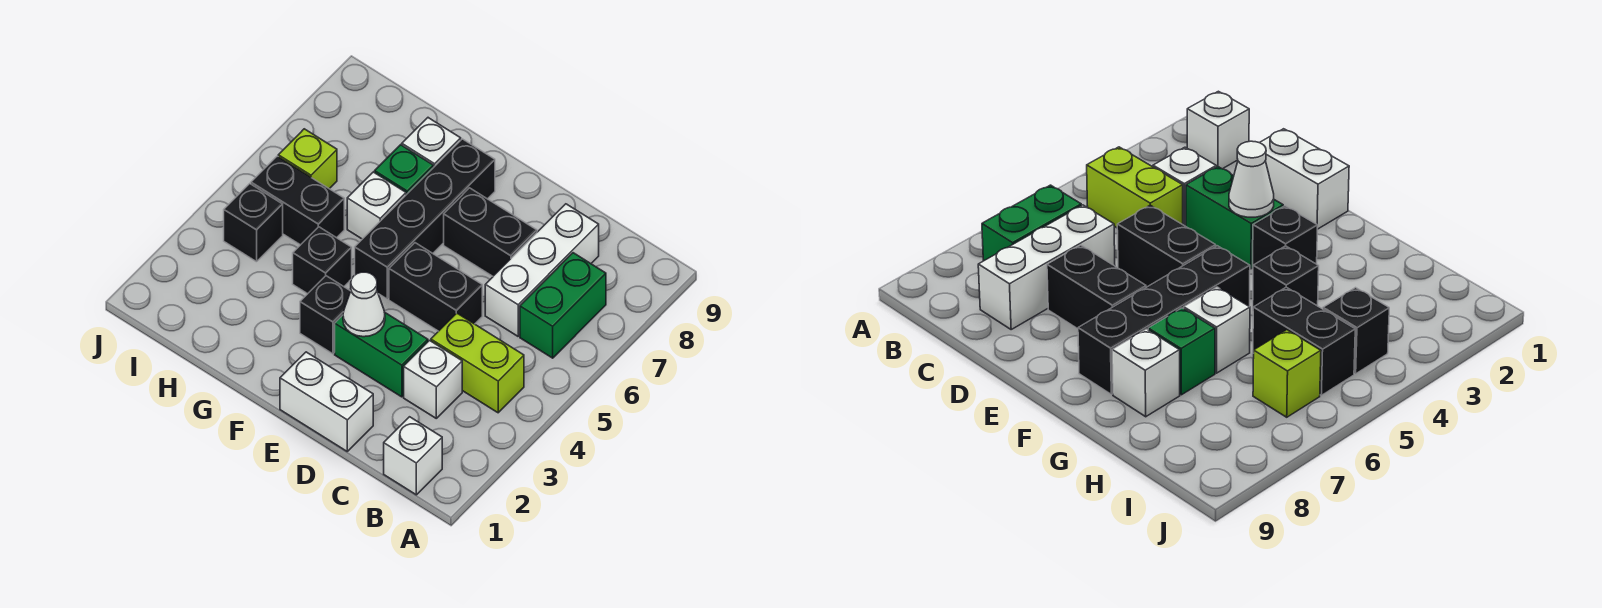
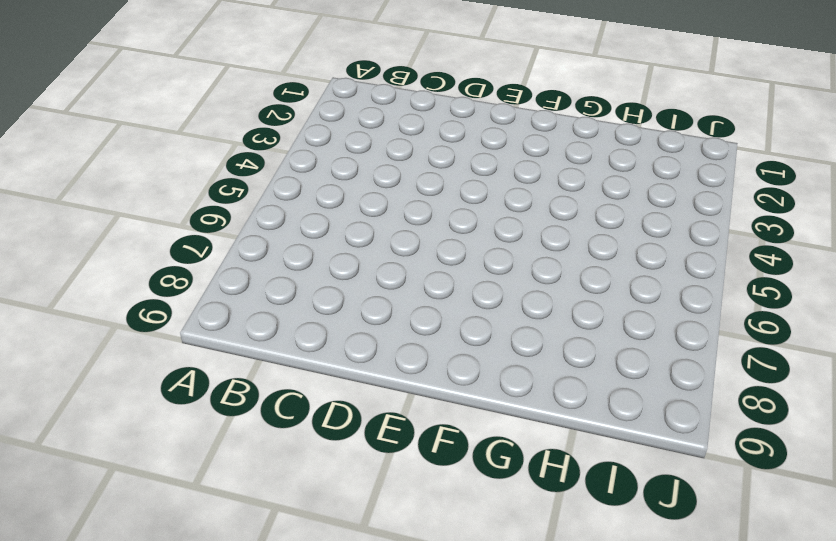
none -> white brick B1 level 1
none -> lime brick B4:C4 level 1
none -> green brick B6:B7 level 1

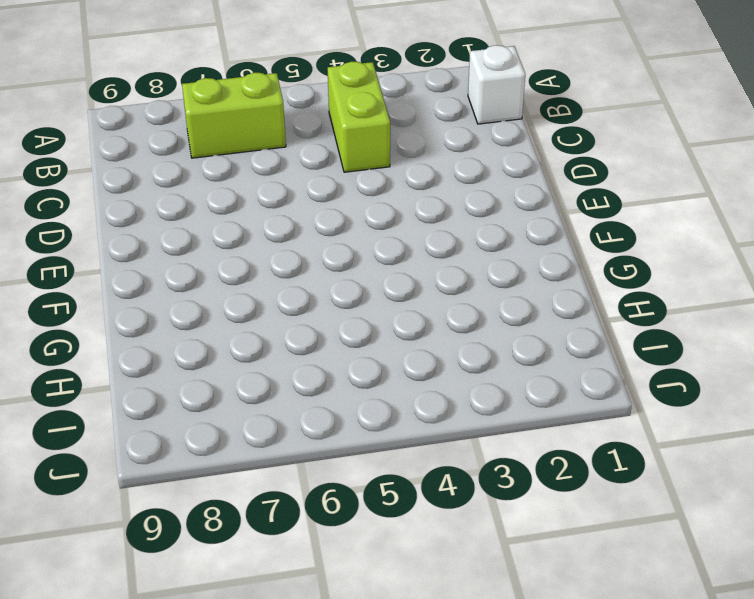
lime brick B6:B7 level 1 -> green brick B6:B7 level 1
none -> white brick C3 level 1
none -> white brick C6:C8 level 1
none -> white brick D1:E1 level 1

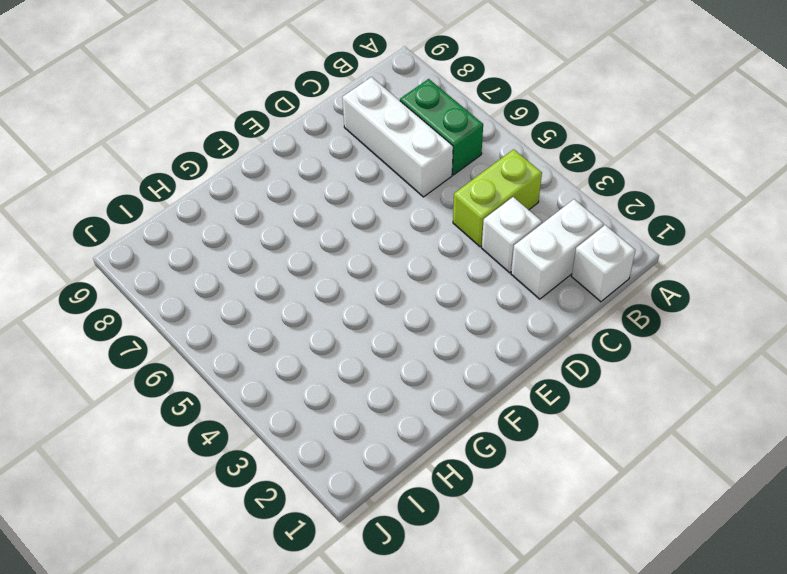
white brick B2:C2 level 1 -> white brick D1:E1 level 1
none -> green brick D3:E3 level 1
none -> black brick D5:E5 level 1
none -> black brick D7:E7 level 1

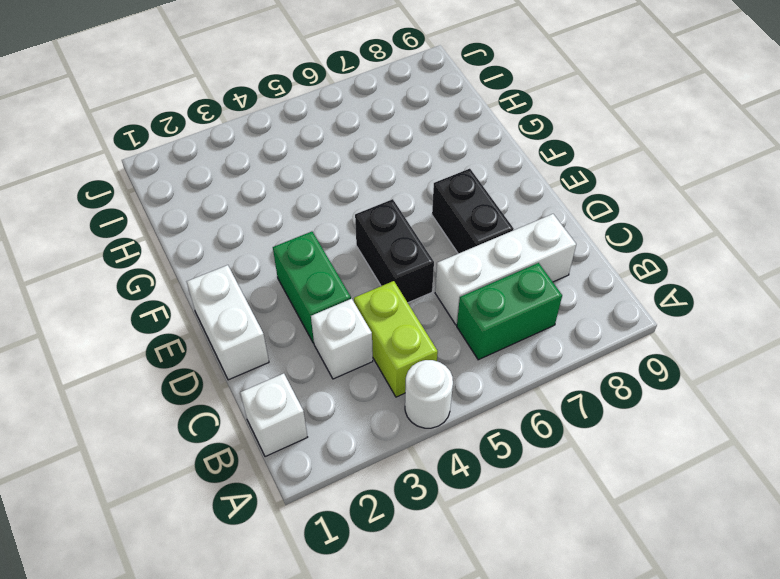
white round brick A4 level 1 -> none
none -> black brick F3 level 1
none -> black brick F5:F8 level 1
none -> black brick G4 level 1

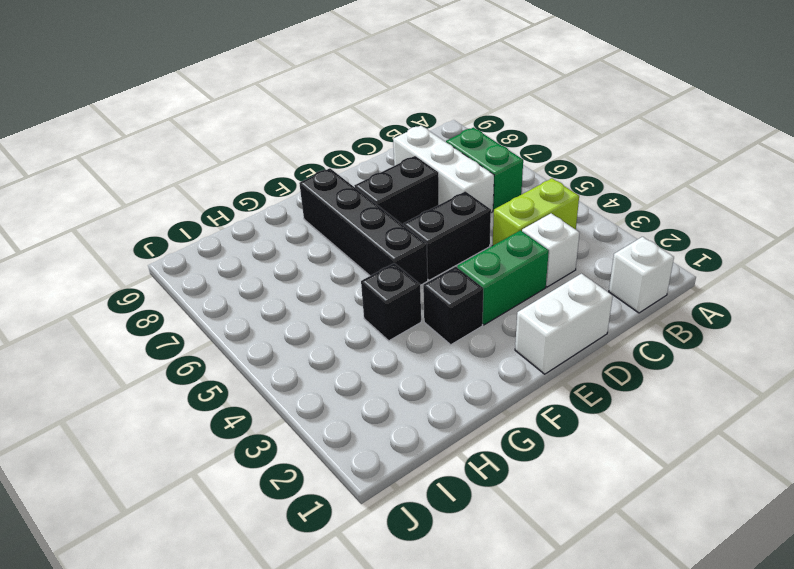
none -> white brick G6 level 1
none -> green brick G7 level 1
none -> white brick G8 level 1

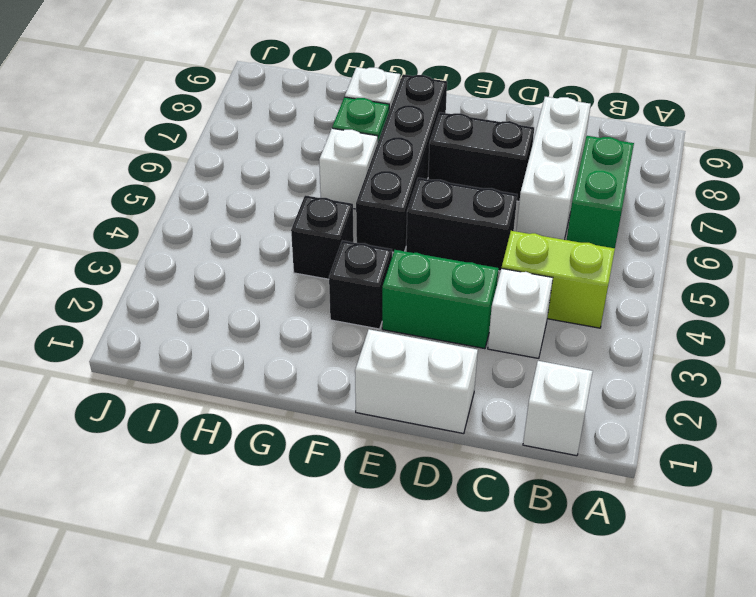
none -> black brick H5:I5 level 1
none -> black brick I4 level 1
none -> lime brick I6 level 1

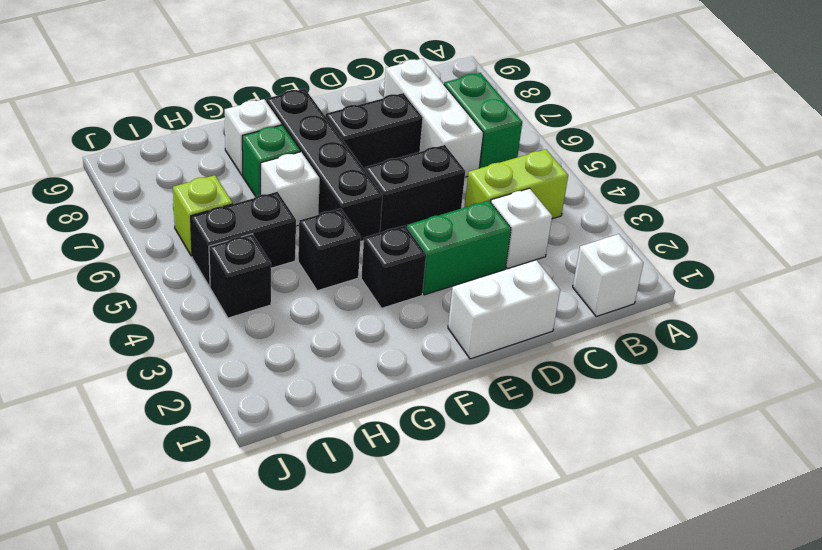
none -> white cone E3 level 2

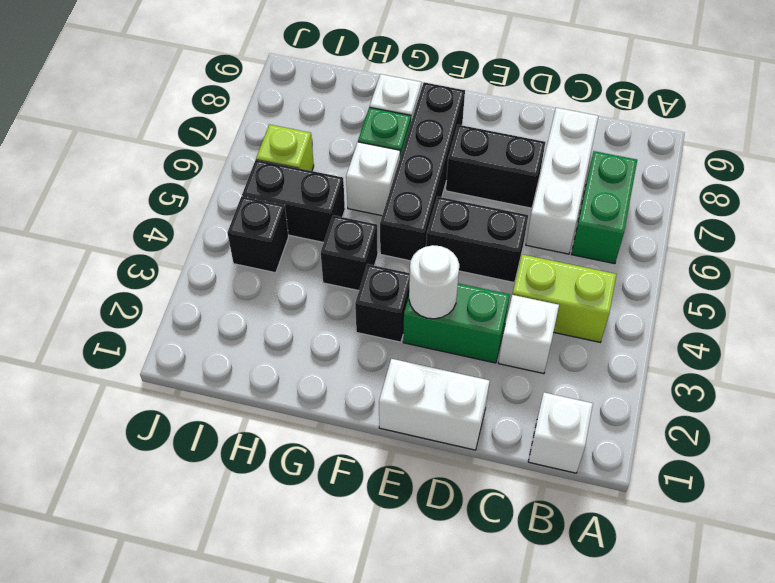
white round brick E3 level 2 -> white cone E3 level 2

